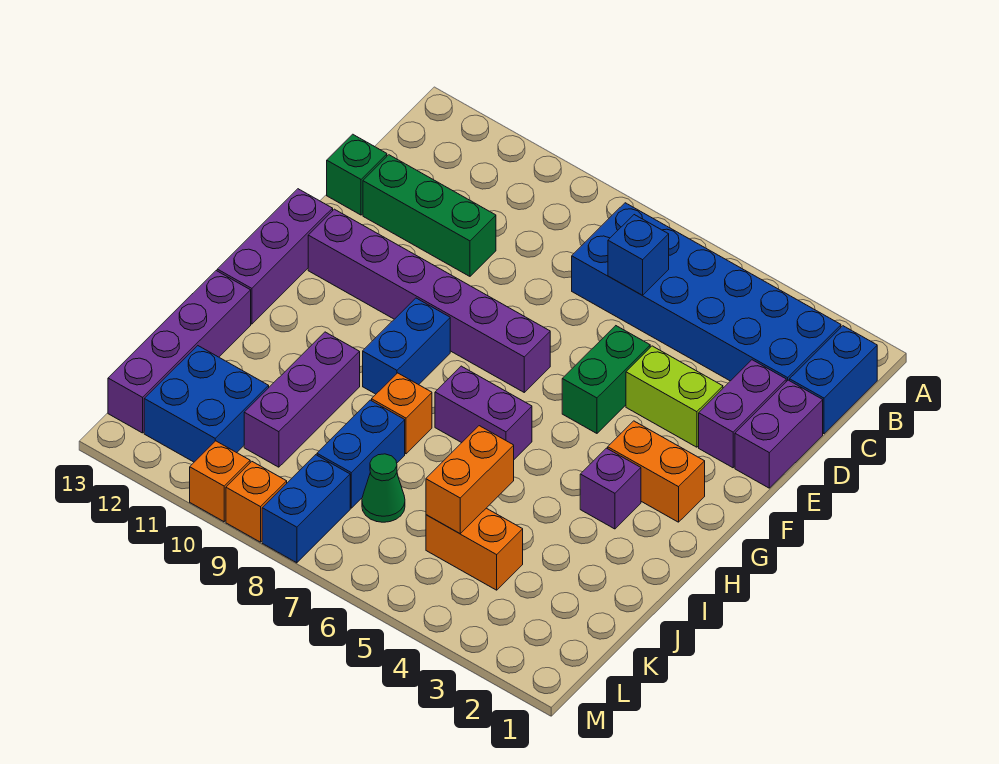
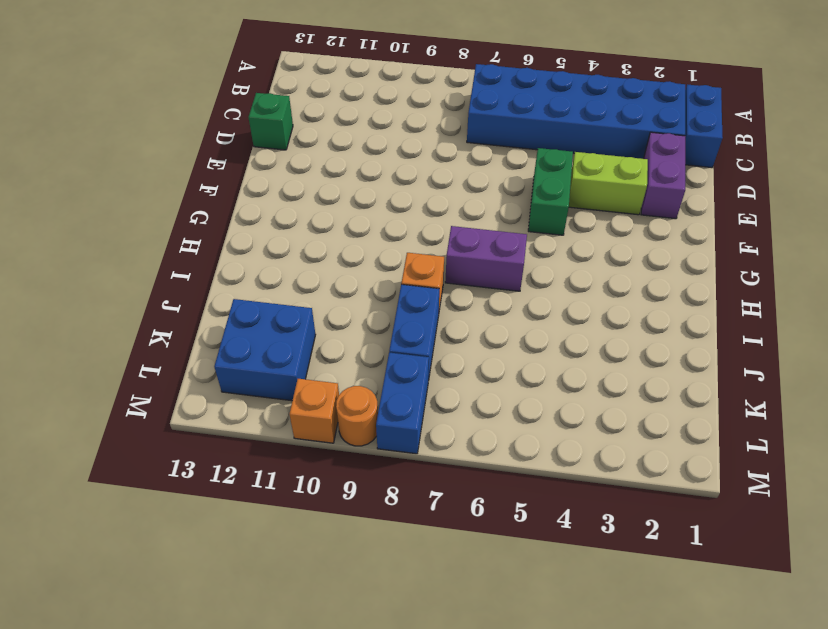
orange round brick M9 level 1 -> orange brick M9 level 1
none -> purple brick D1:E1 level 1
none -> green brick D10:D12 level 1
none -> purple brick F7:F12 level 1

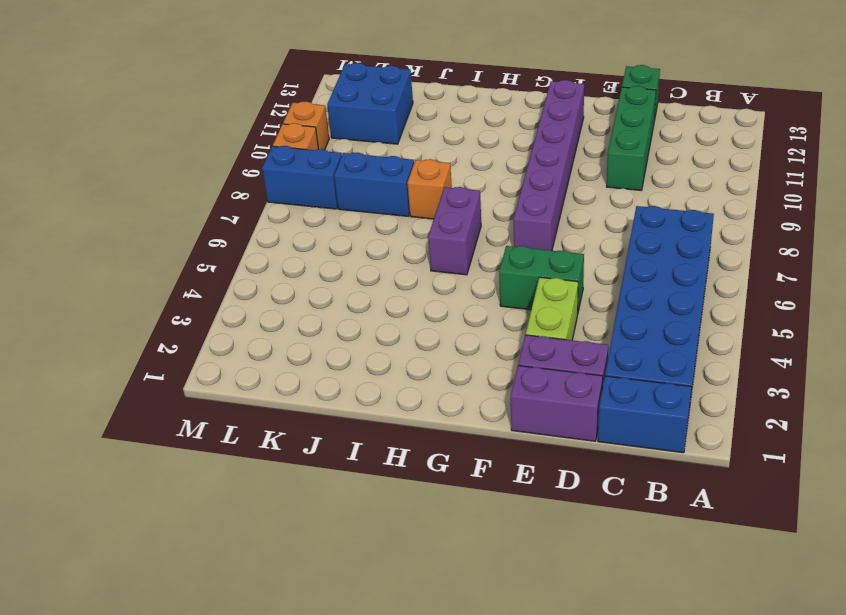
none -> purple brick F13:H13 level 1
none -> orange brick G2:G3 level 1
none -> blue brick G9:H9 level 1

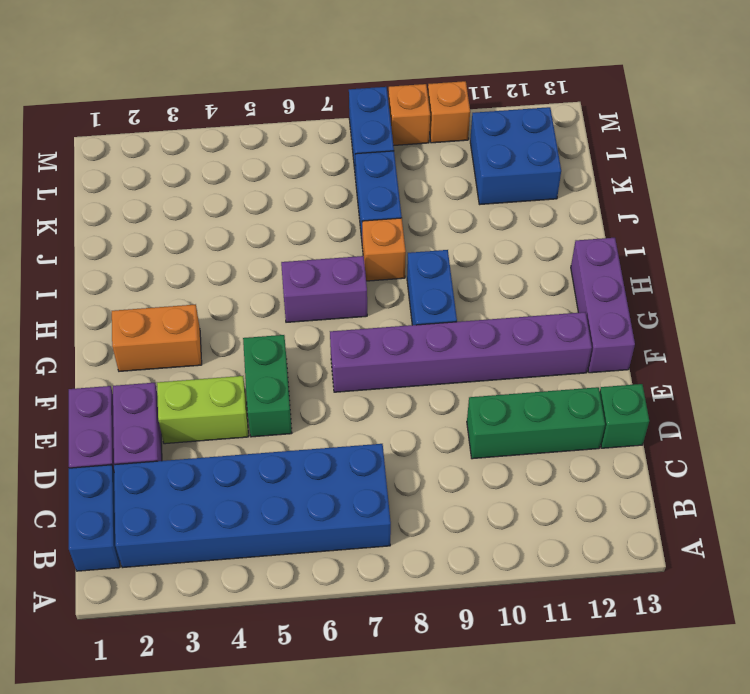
none -> purple brick H3 level 1
none -> purple brick I10:K10 level 1
none -> purple brick I13:L13 level 1

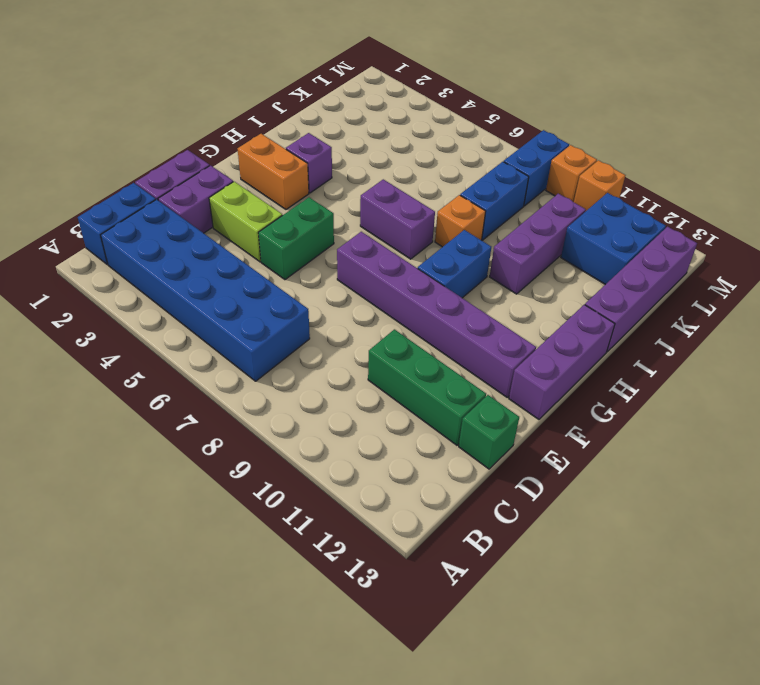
none -> orange brick K4:K5 level 1
none -> green cone K7 level 1
none -> blue brick C6 level 2

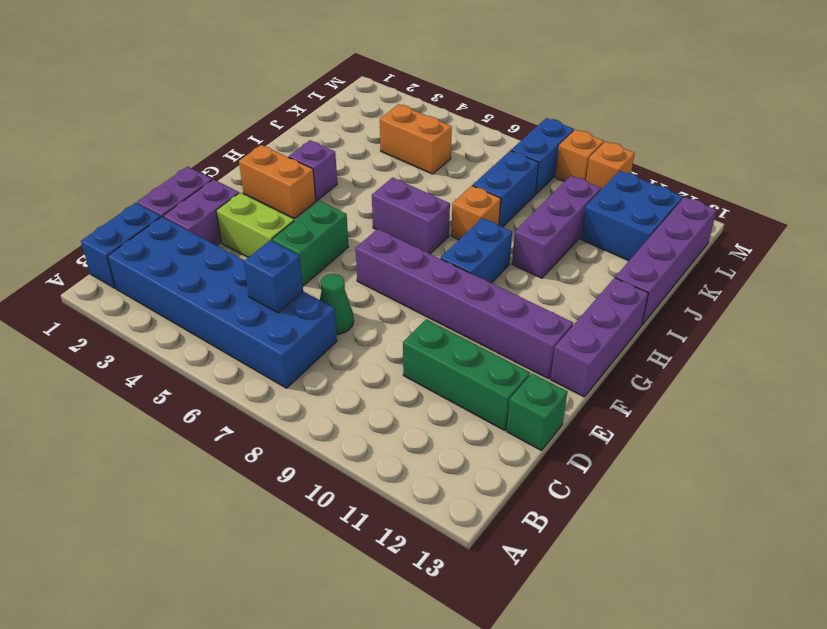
green cone D7 level 1 -> green cone K7 level 1
none -> orange brick J5:K5 level 2

